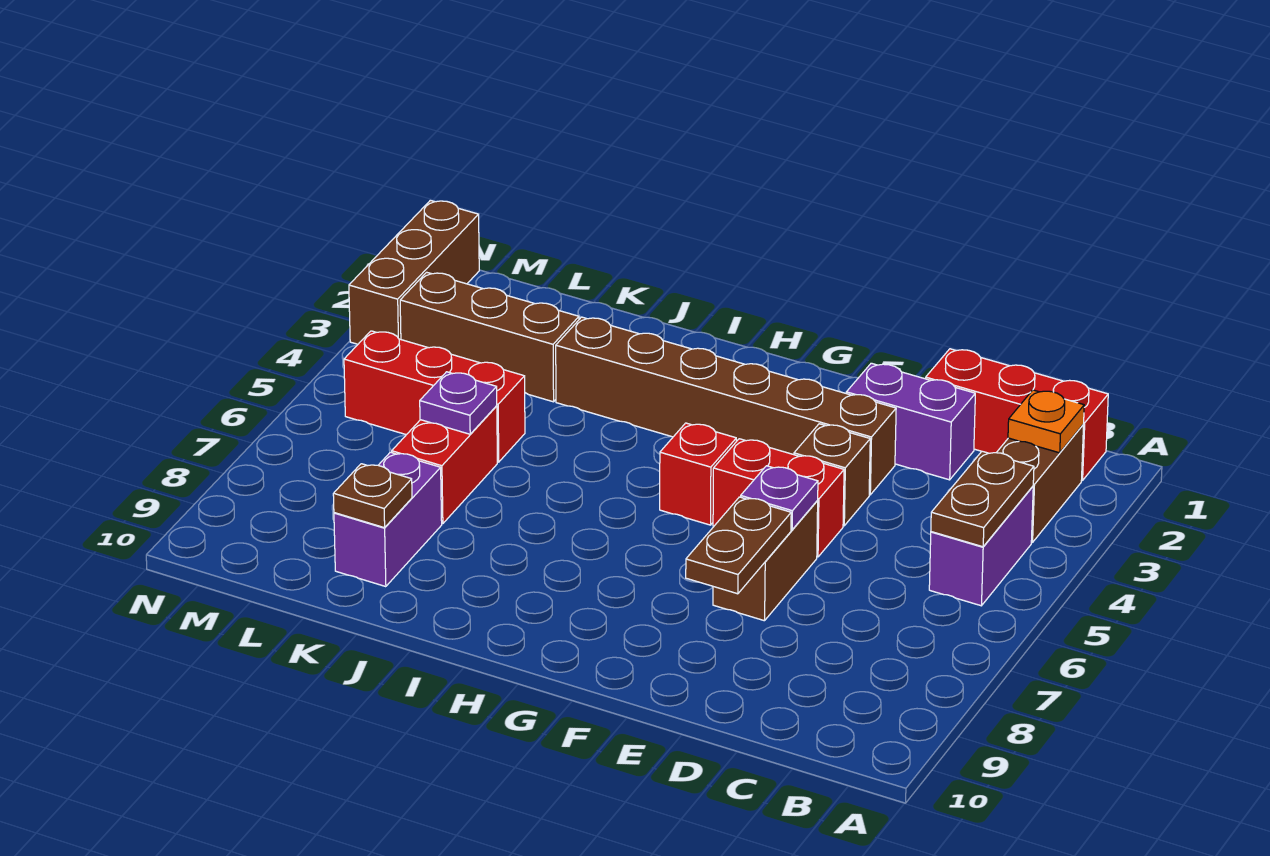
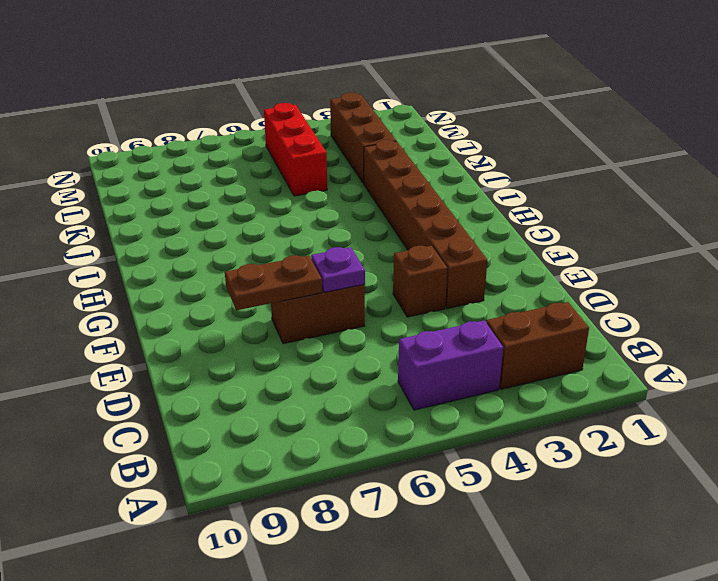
none -> red brick B1:D1 level 1
none -> purple brick D2:E2 level 1
none -> red brick E5:F5 level 1

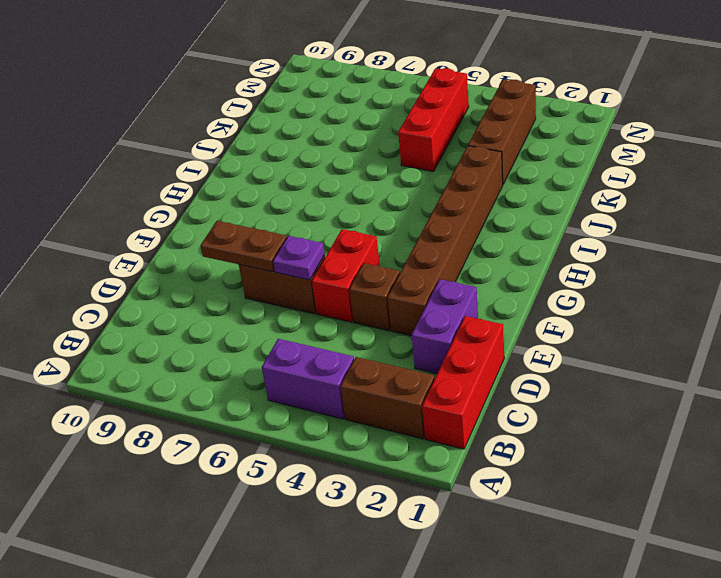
none -> red brick G5 level 1
none -> red brick K6:K7 level 1
none -> purple brick K8:K9 level 1

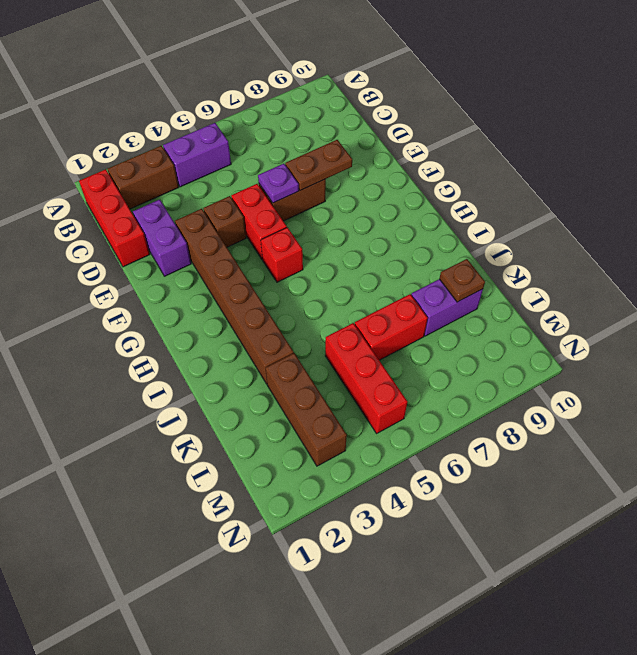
none -> brown brick N1:N3 level 1
none -> orange plate B2 level 2
none -> brown plate B4:B5 level 2

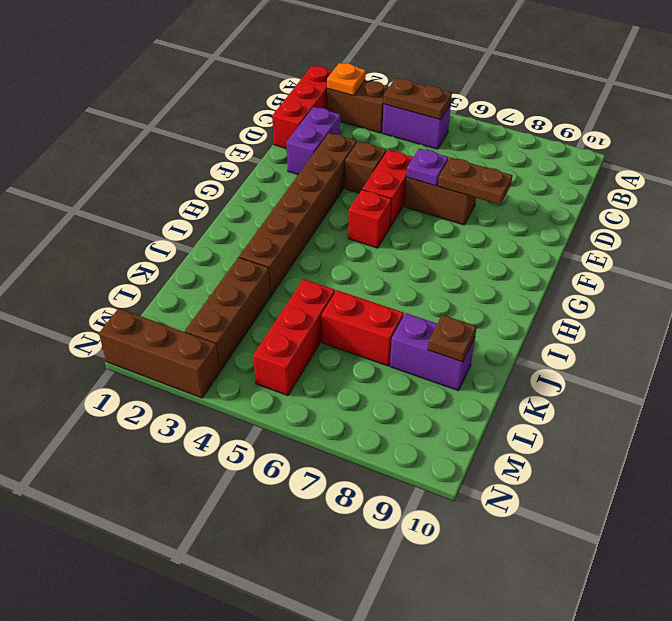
none -> purple plate K6 level 2

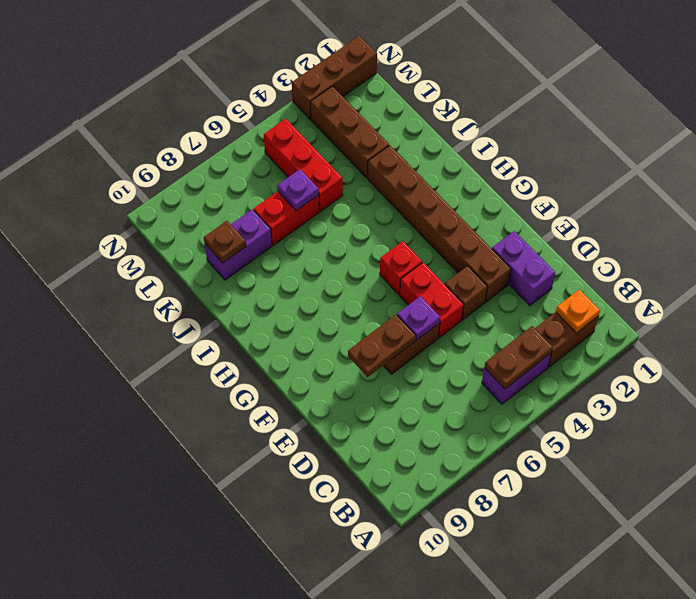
none -> red brick B1:D1 level 1

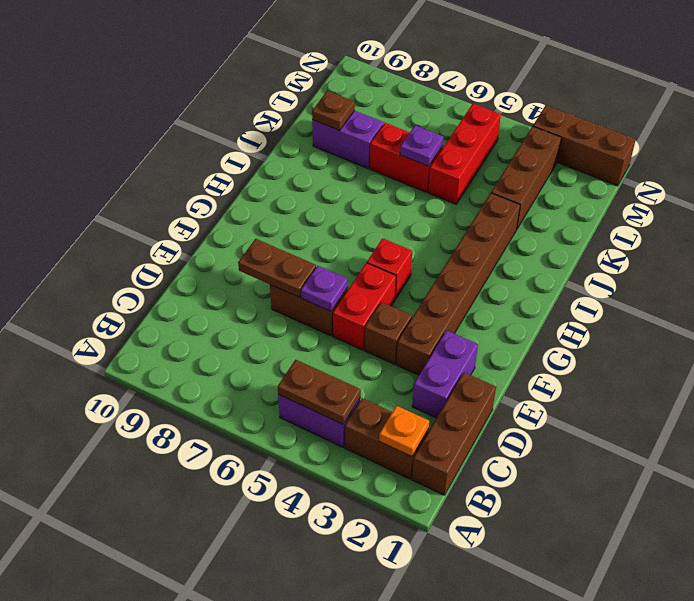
brown brick B1:D1 level 1 -> red brick B1:D1 level 1

